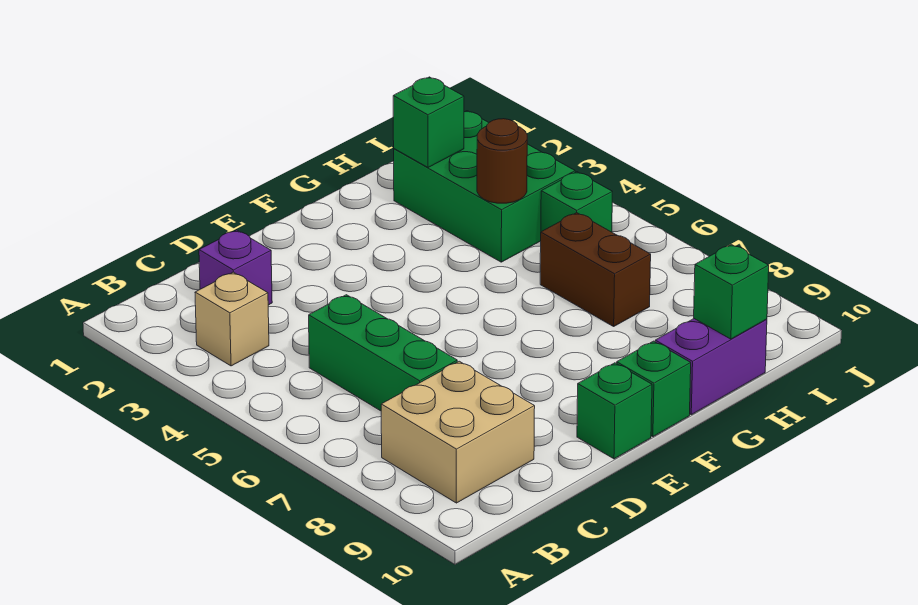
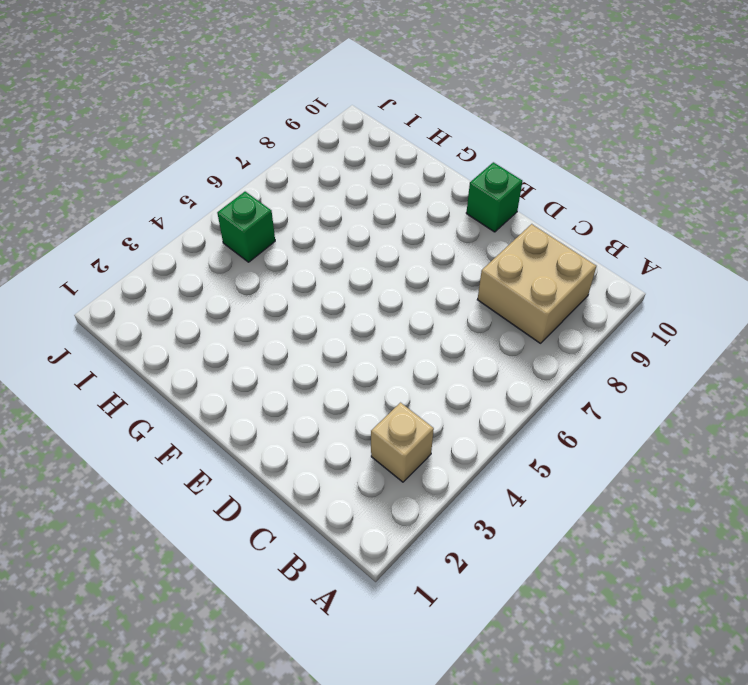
none -> purple brick C2 level 1
none -> green brick C5:C7 level 1
none -> green brick F10 level 1

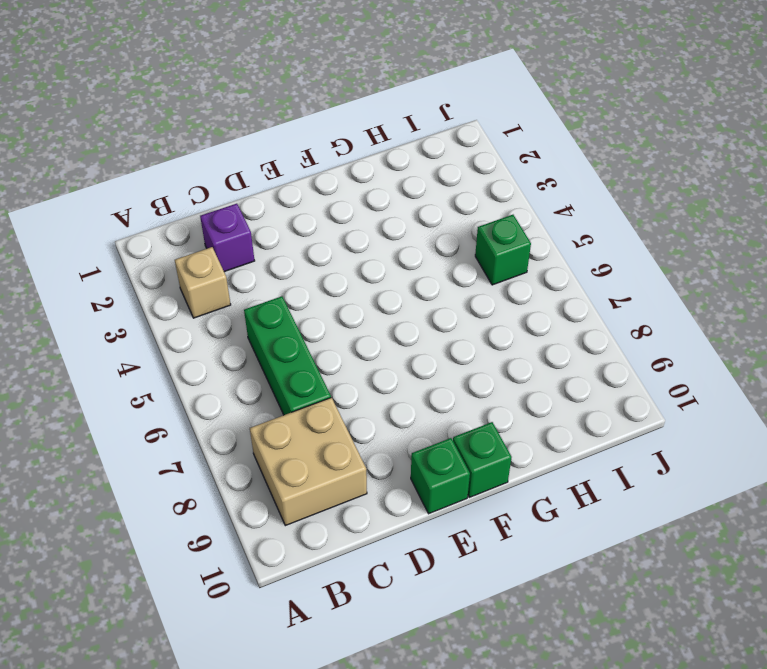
none -> purple brick G10:H10 level 1
none -> green brick H2:I4 level 1
none -> brown brick H6:H7 level 1

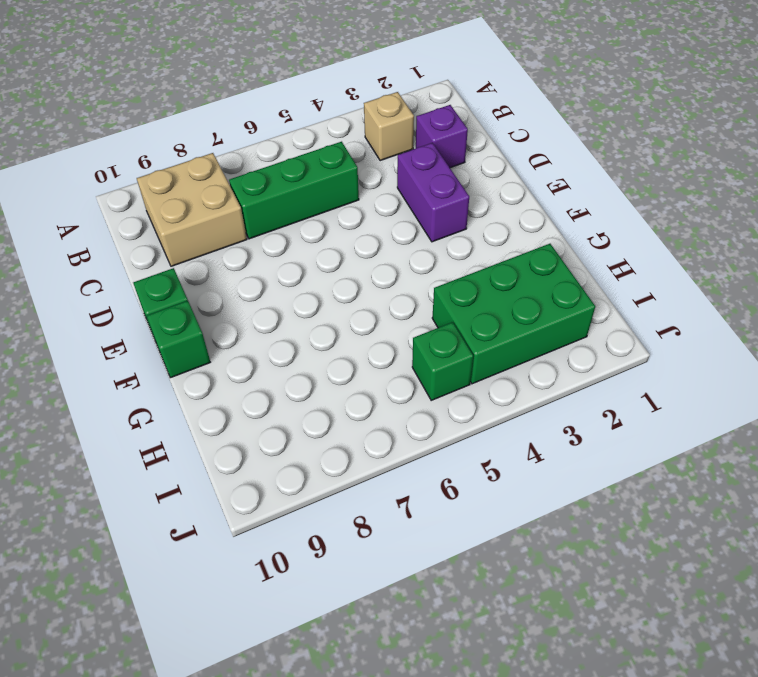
purple brick D3:E3 level 1 -> purple brick G10:H10 level 1
none -> brown brick H6:H7 level 1
none -> green brick H2 level 2
none -> brown round brick H4 level 2

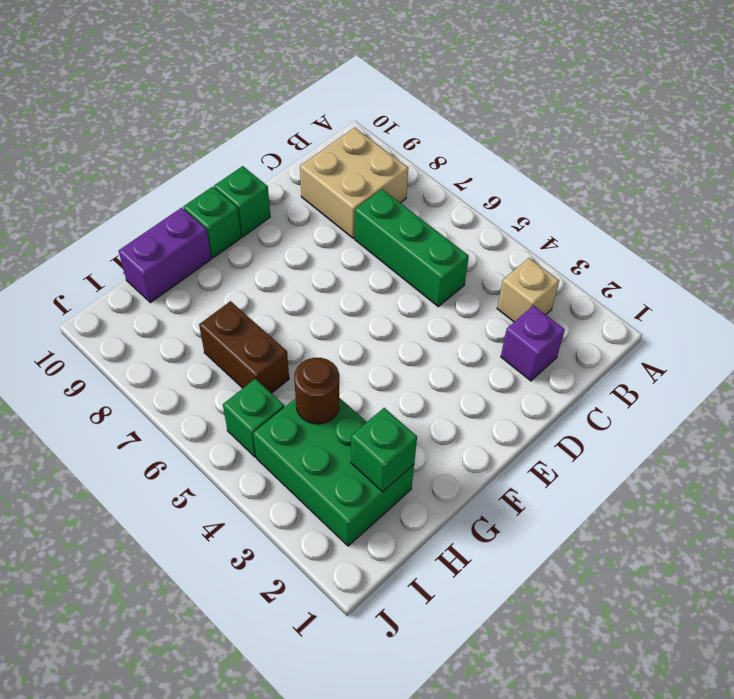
none -> green brick H10 level 2

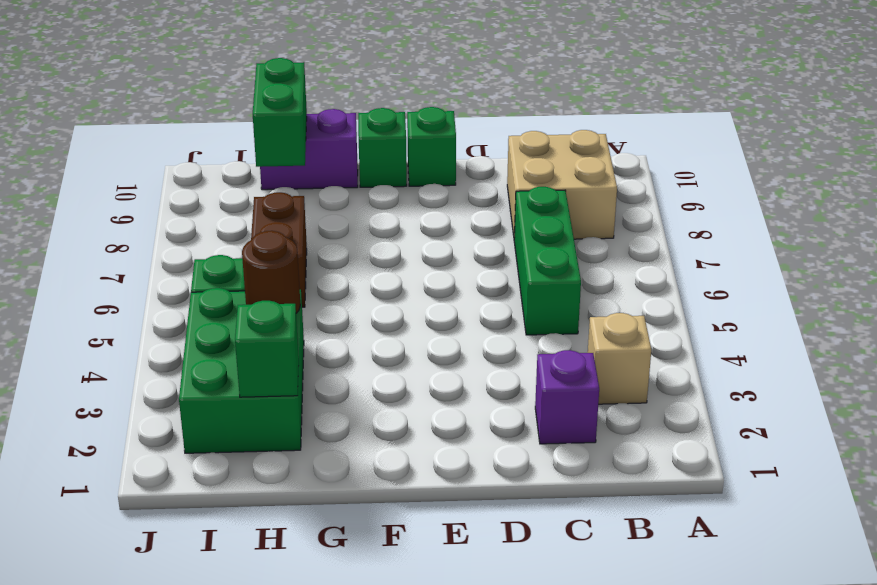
green brick H9:H10 level 2 -> green brick H10 level 2

